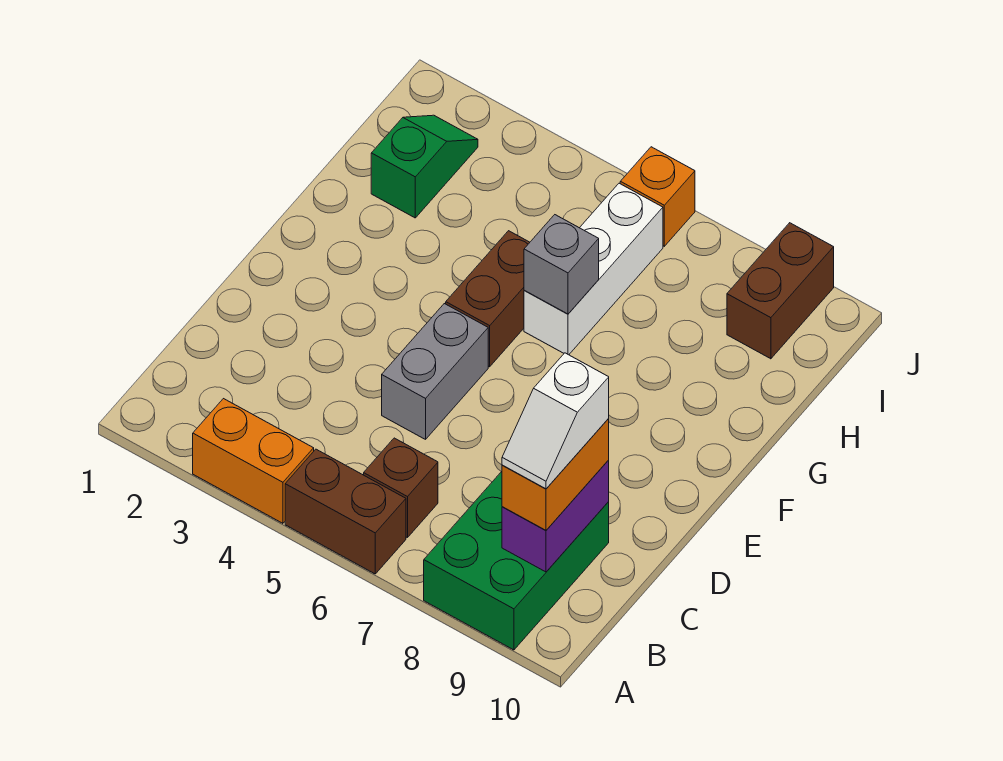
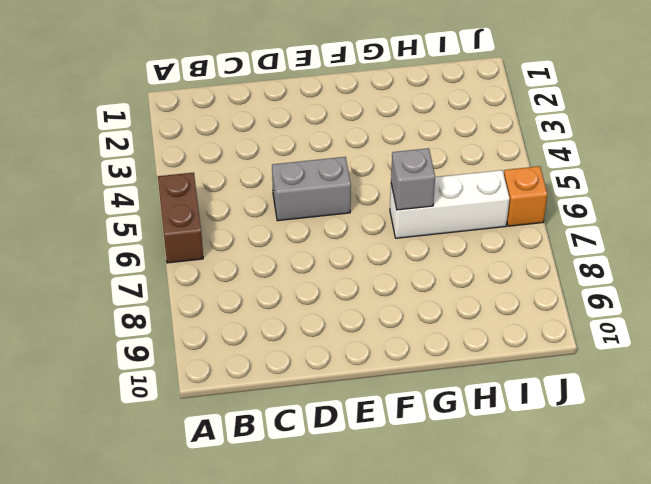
none -> orange brick A3:A4 level 1
none -> green brick A8:C9 level 1
none -> brown brick B6 level 1

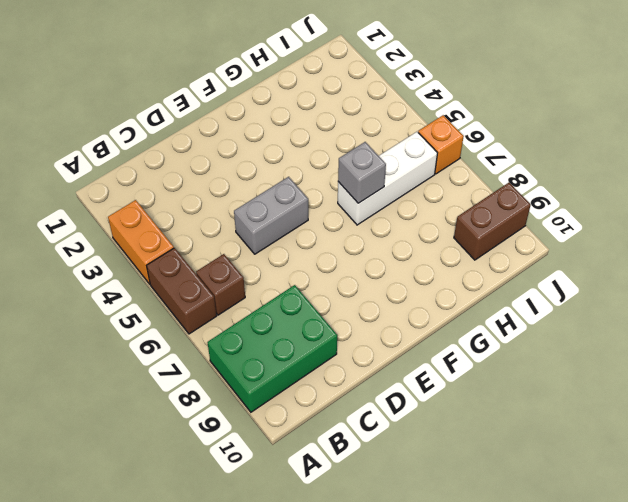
none -> brown brick F5:G5 level 1
none -> green slope H2:I2 level 1 top H
none -> purple brick B9:C9 level 2

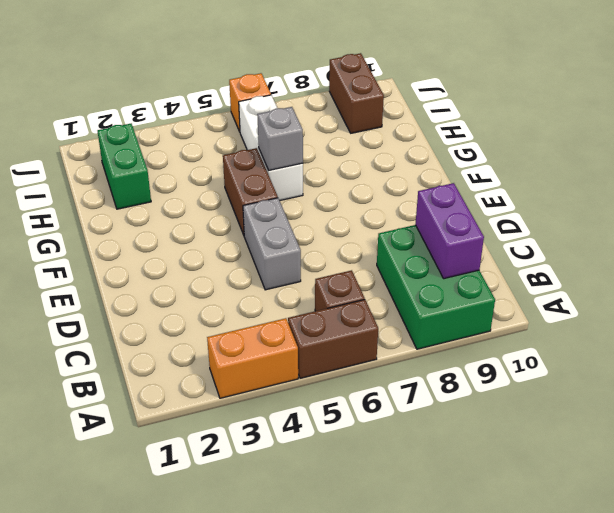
green brick H2:I2 level 1 -> green slope H2:I2 level 1 top H
none -> orange brick B9:C9 level 3
none -> white slope B9:C9 level 4 top C

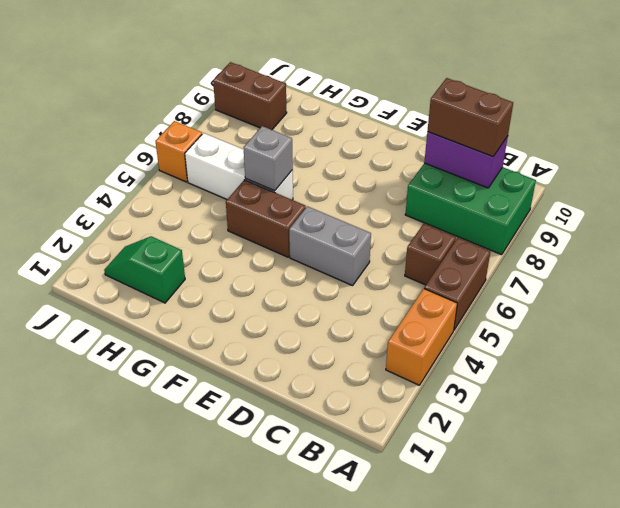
brown brick B9:C9 level 3 -> orange brick B9:C9 level 3
none -> white slope B9:C9 level 4 top C

